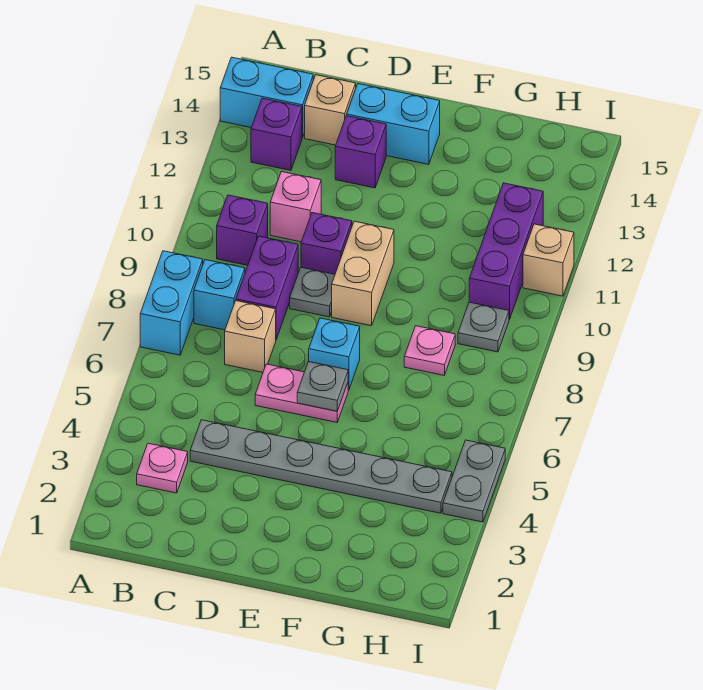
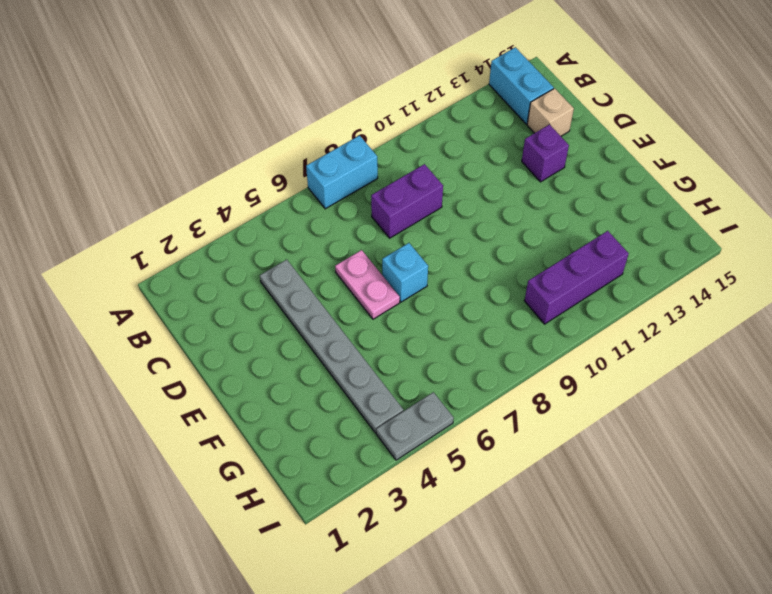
none -> pink plate B3 level 1
none -> cyan brick B8 level 1
none -> purple brick B10 level 1

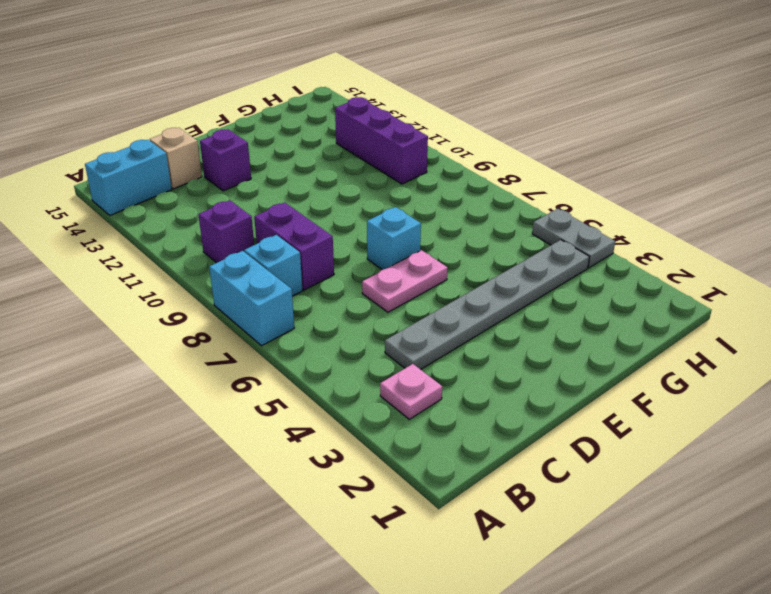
none -> purple brick B13 level 1
none -> tan brick C7 level 1
none -> pink brick C11 level 1

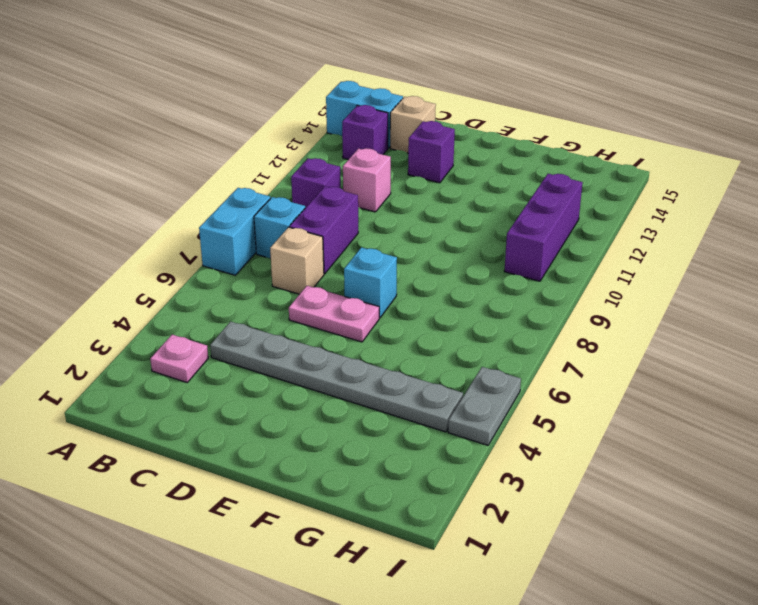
none -> grey plate D9 level 1
none -> purple brick D10 level 1
none -> cyan brick D14:E14 level 1

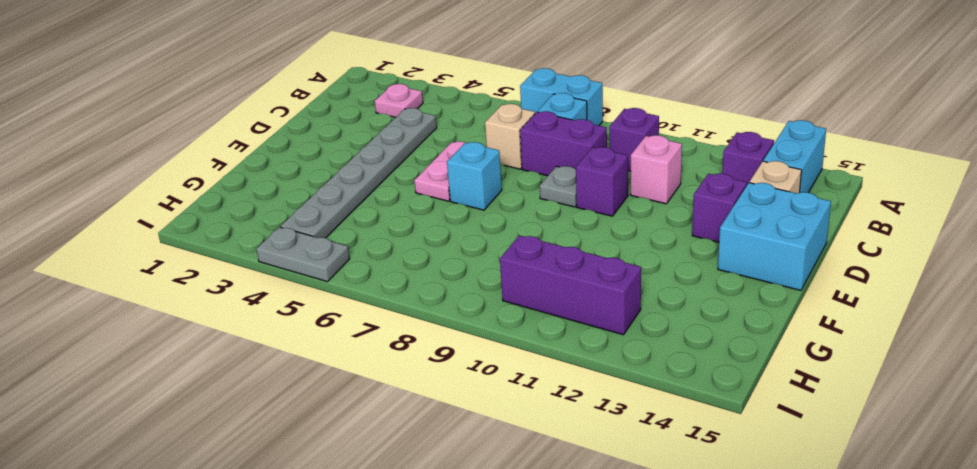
cyan brick D14:E15 level 1 -> cyan brick D14:E14 level 1
none -> tan brick E9:E10 level 1
none -> pink plate G8 level 1
none -> grey plate H9 level 1

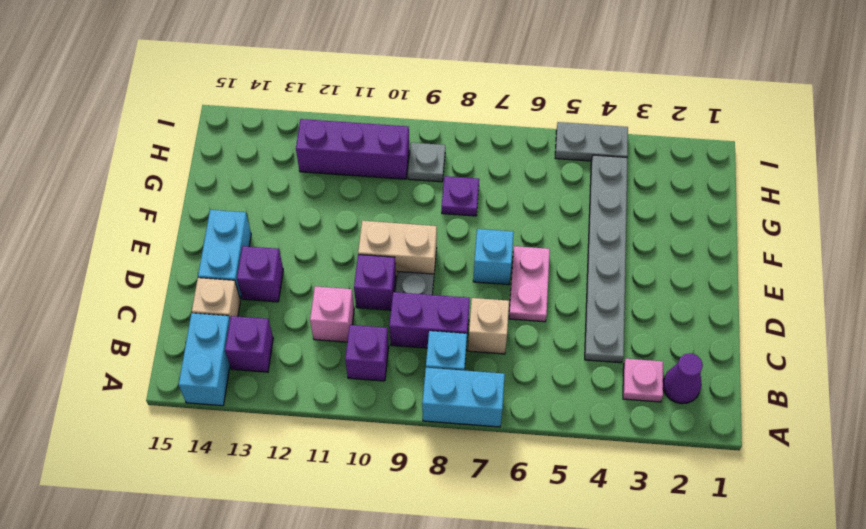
purple cone B2 level 1 -> none
purple plate G8 level 1 -> pink plate G8 level 1
none -> tan brick I11 level 1
none -> grey plate E6 level 2

